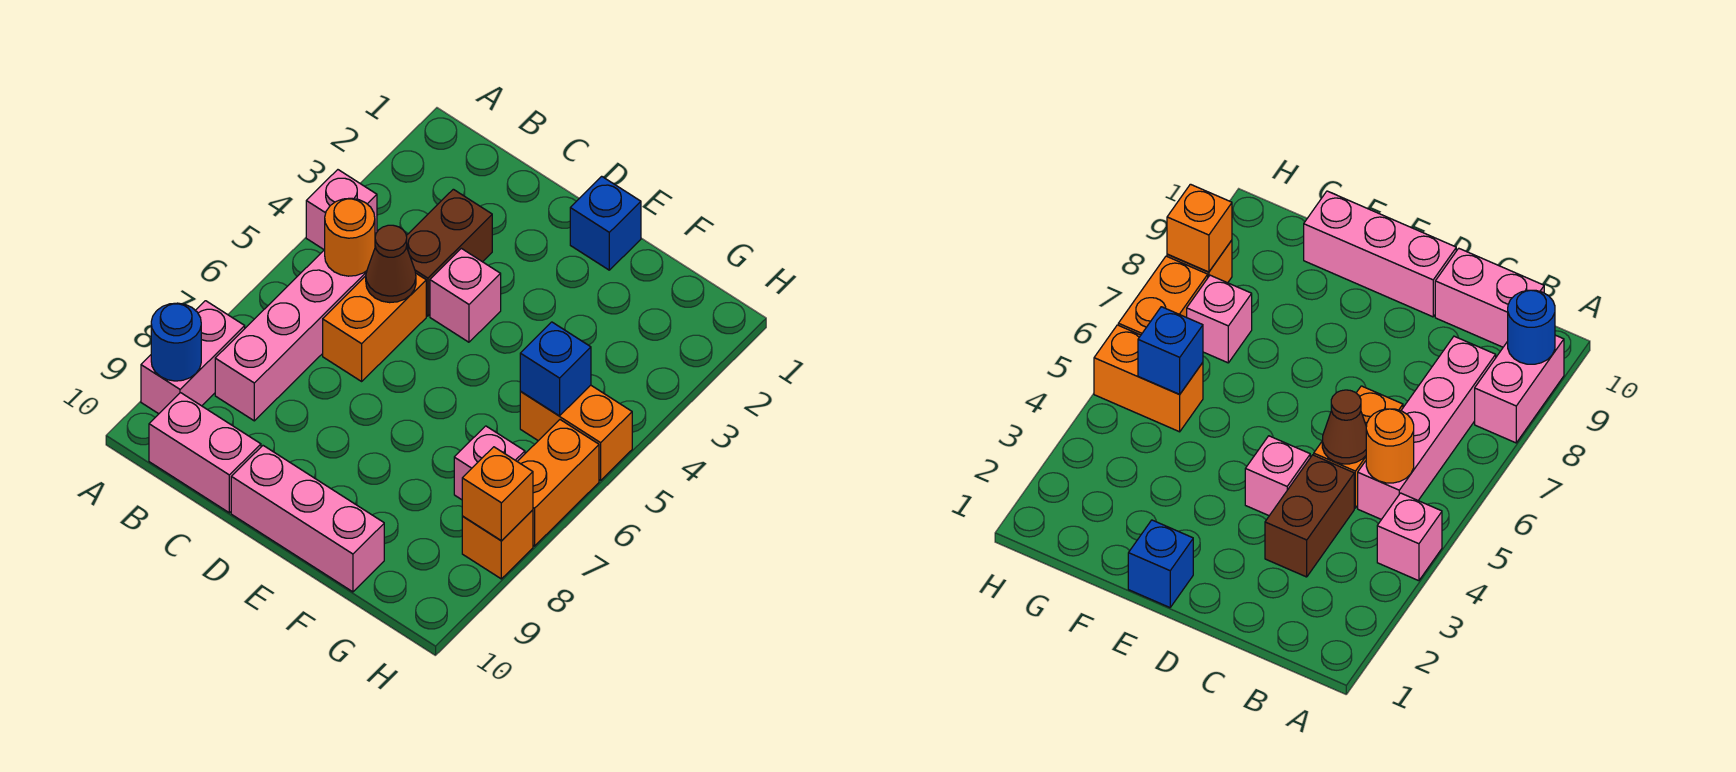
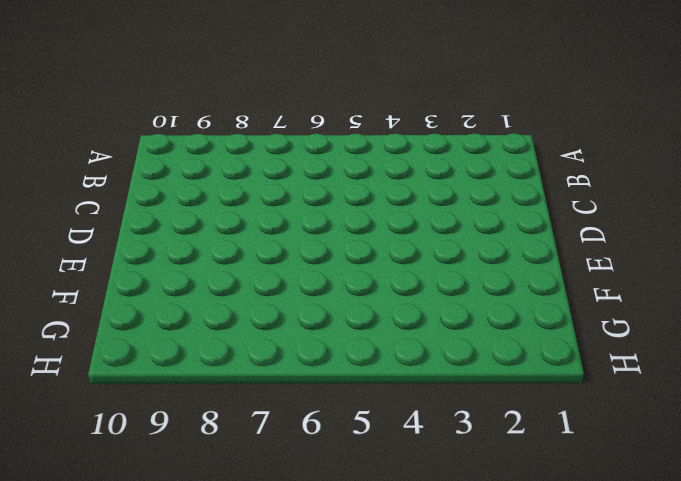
none -> pink brick A4 level 1
none -> pink brick A8:A9 level 1
none -> pink brick B5:B8 level 1

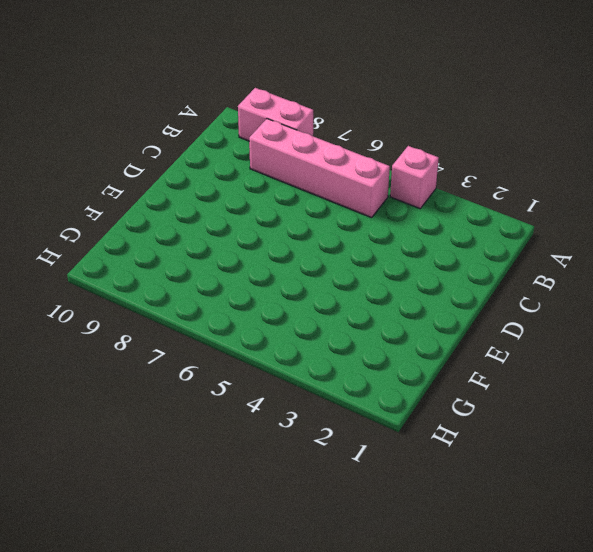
none -> pink brick B10:C10 level 1
none -> brown brick C3:C4 level 1
none -> orange brick C5:C6 level 1

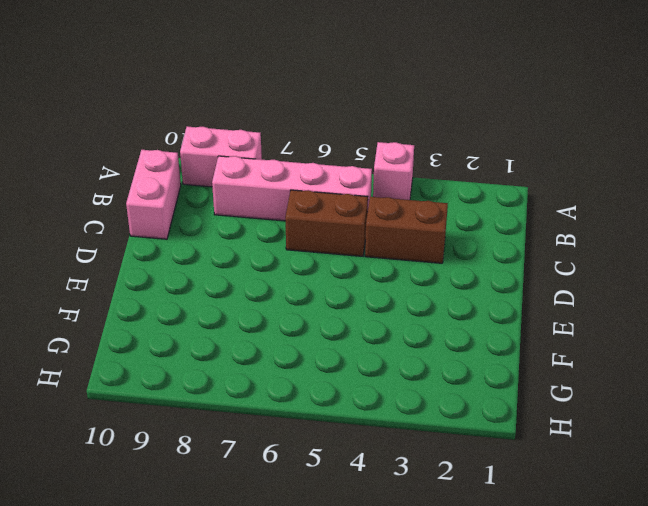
brown brick C5:C6 level 1 -> orange brick C5:C6 level 1
none -> pink brick D4 level 1
none -> pink brick D10:F10 level 1
none -> blue brick E1 level 1

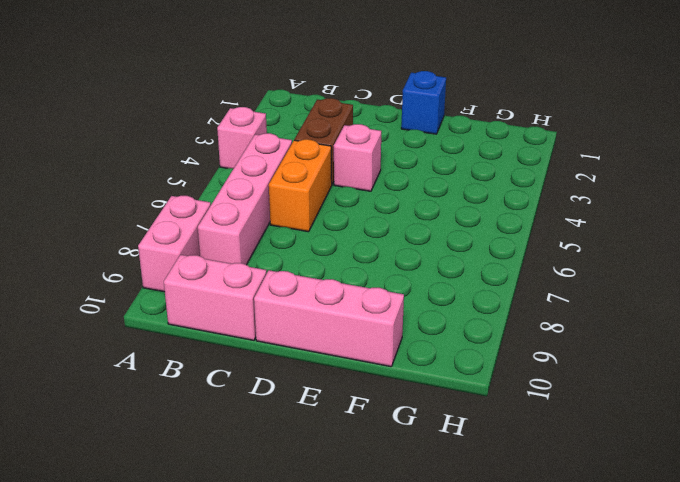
none -> orange brick G5:H5 level 1
none -> pink brick G7 level 1
none -> orange brick H6:H7 level 1

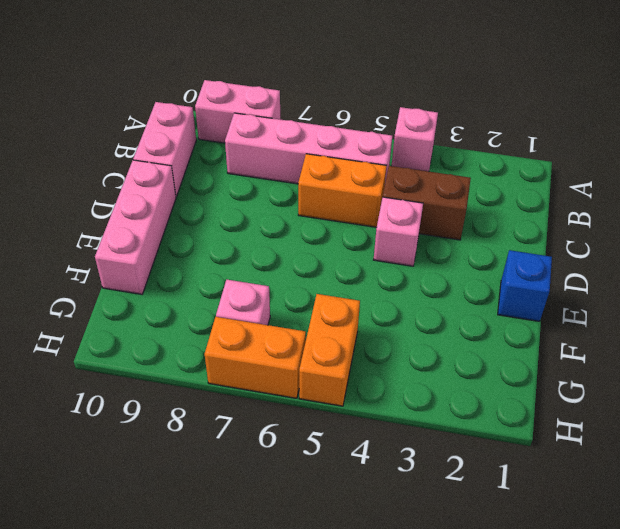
none -> orange brick H8 level 1
none -> blue round brick A9 level 2
none -> orange round brick B5 level 2

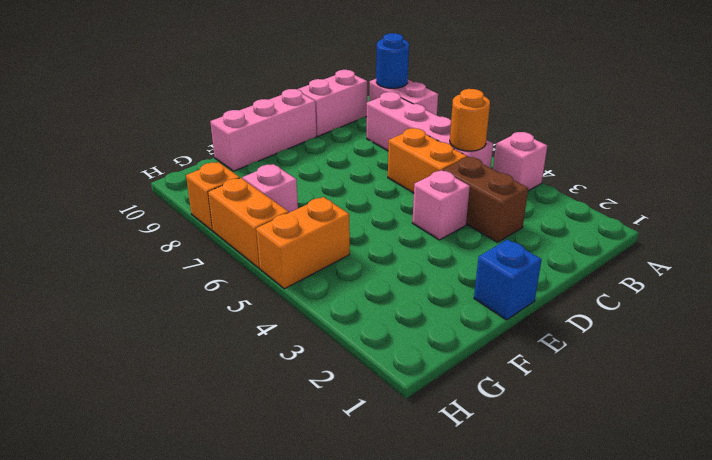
none -> brown cone C5 level 2
none -> blue brick G5 level 2
none -> orange brick H8 level 2

